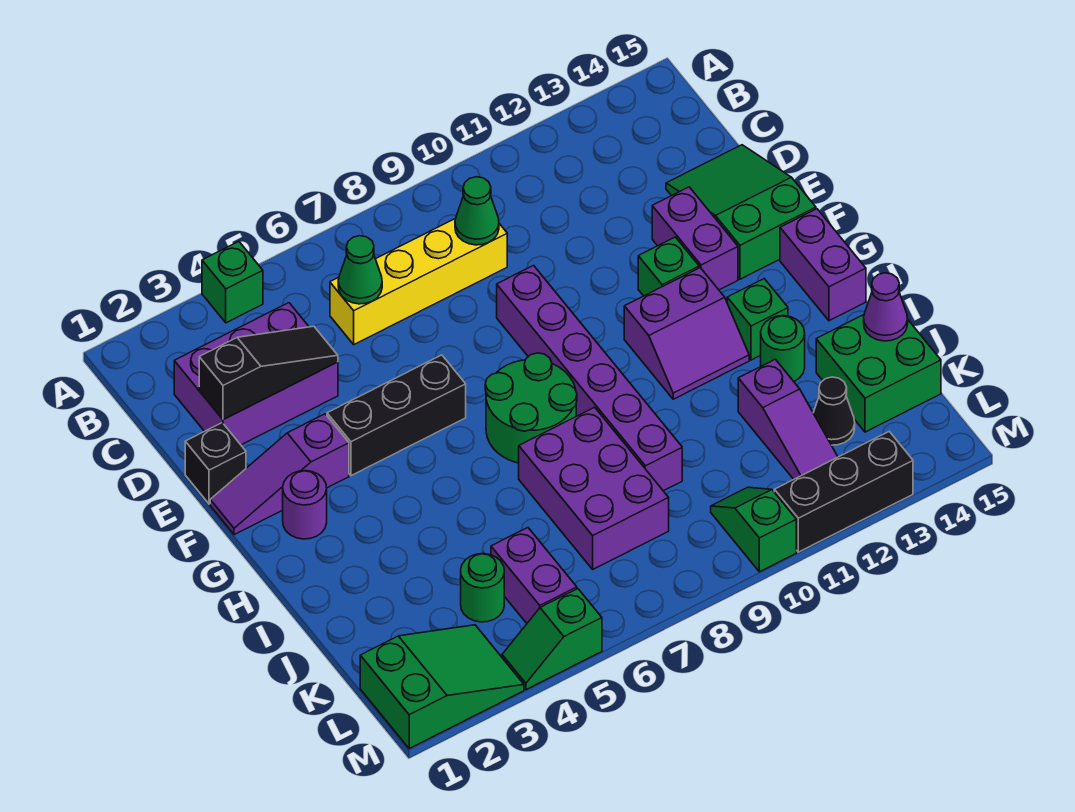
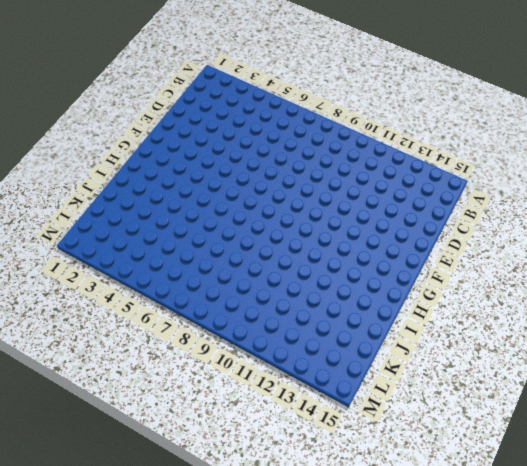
none -> green brick A4 level 1
none -> purple brick C2:D4 level 1
none -> yellow brick C6:C9 level 1
none -> green slope D14:F15 level 1 top F

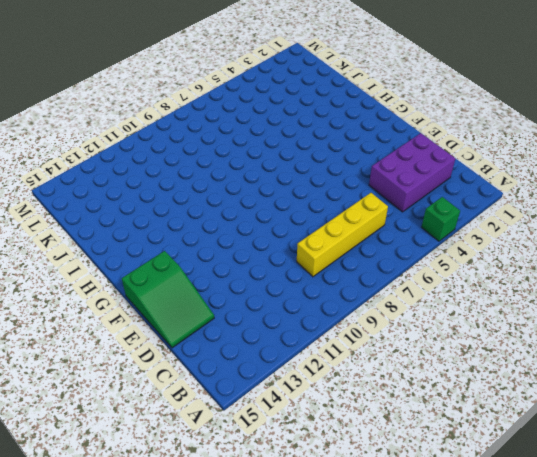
none -> black brick E1 level 1
none -> purple brick E9:J9 level 1
none -> purple brick E13:F13 level 1
none -> purple slope F1:F3 level 1 top 3

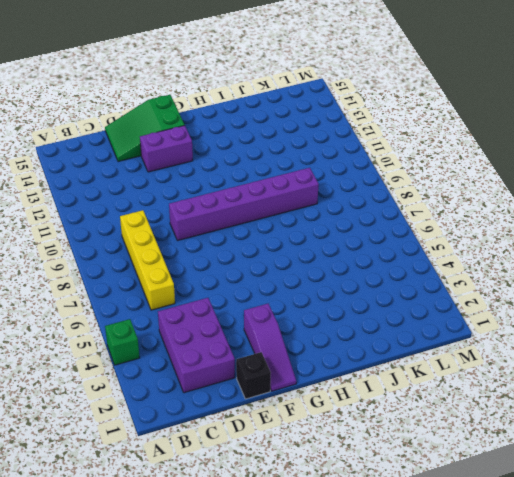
none -> black brick F4:F6 level 1
none -> green brick F12 level 1
none -> purple round brick G2 level 1
none -> green round brick G7:H8 level 1

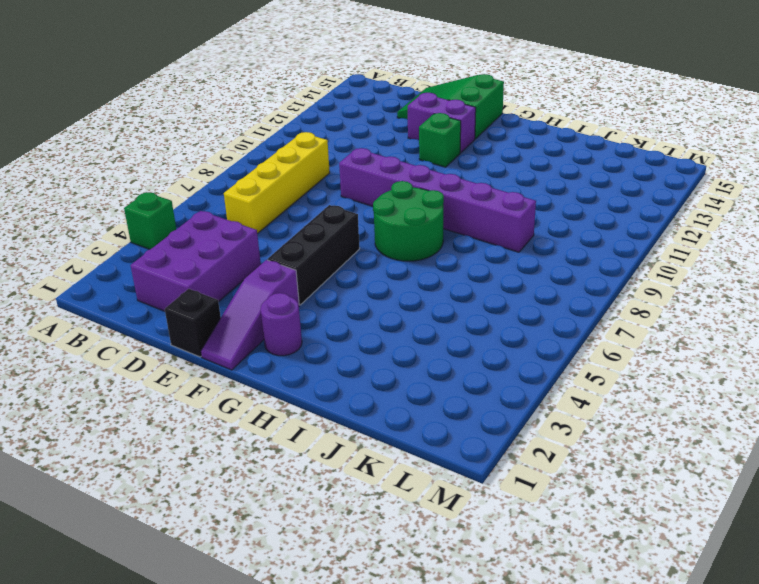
none -> purple slope G11:H12 level 1 top G
none -> purple brick G15:H15 level 1
none -> green brick H13 level 1
none -> purple brick I7:K8 level 1

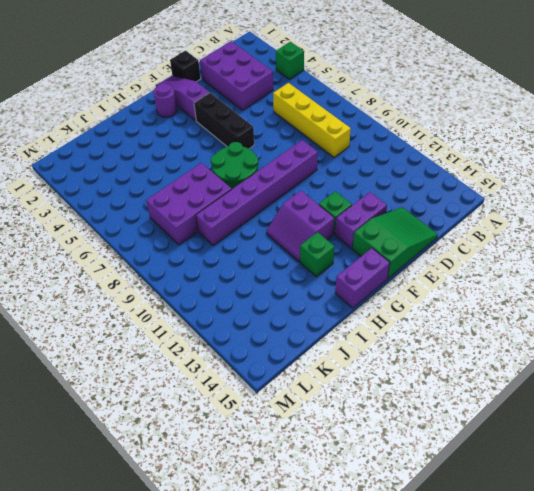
none -> green round brick I13 level 1
none -> purple slope J12:L12 level 1 top J
none -> green brick J14:K15 level 1
none -> green round brick K4 level 1

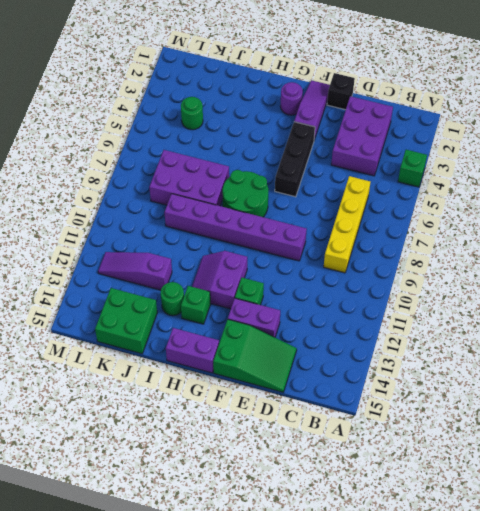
none -> purple brick K5:L5 level 1
none -> black cone K13 level 1
none -> green slope L1:M3 level 1 top 1
none -> green slope L10:M10 level 1 top M

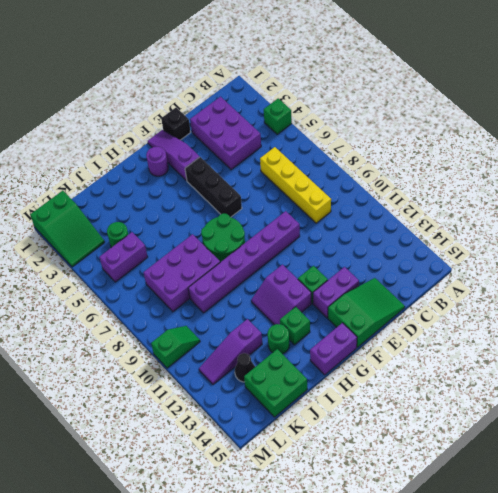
none -> green slope M4:M5 level 1 top 5
none -> black brick M11:M13 level 1
none -> green cone C6 level 2
none -> green cone C9 level 2

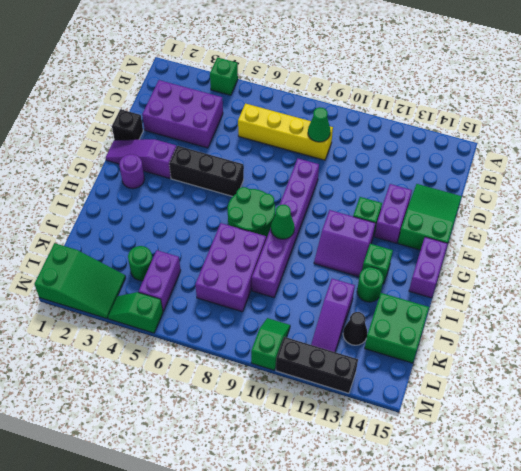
green cone H9 level 2 -> green cone C6 level 2
none -> black slope D2:D4 level 2 top 2
none -> purple cone J15 level 2

